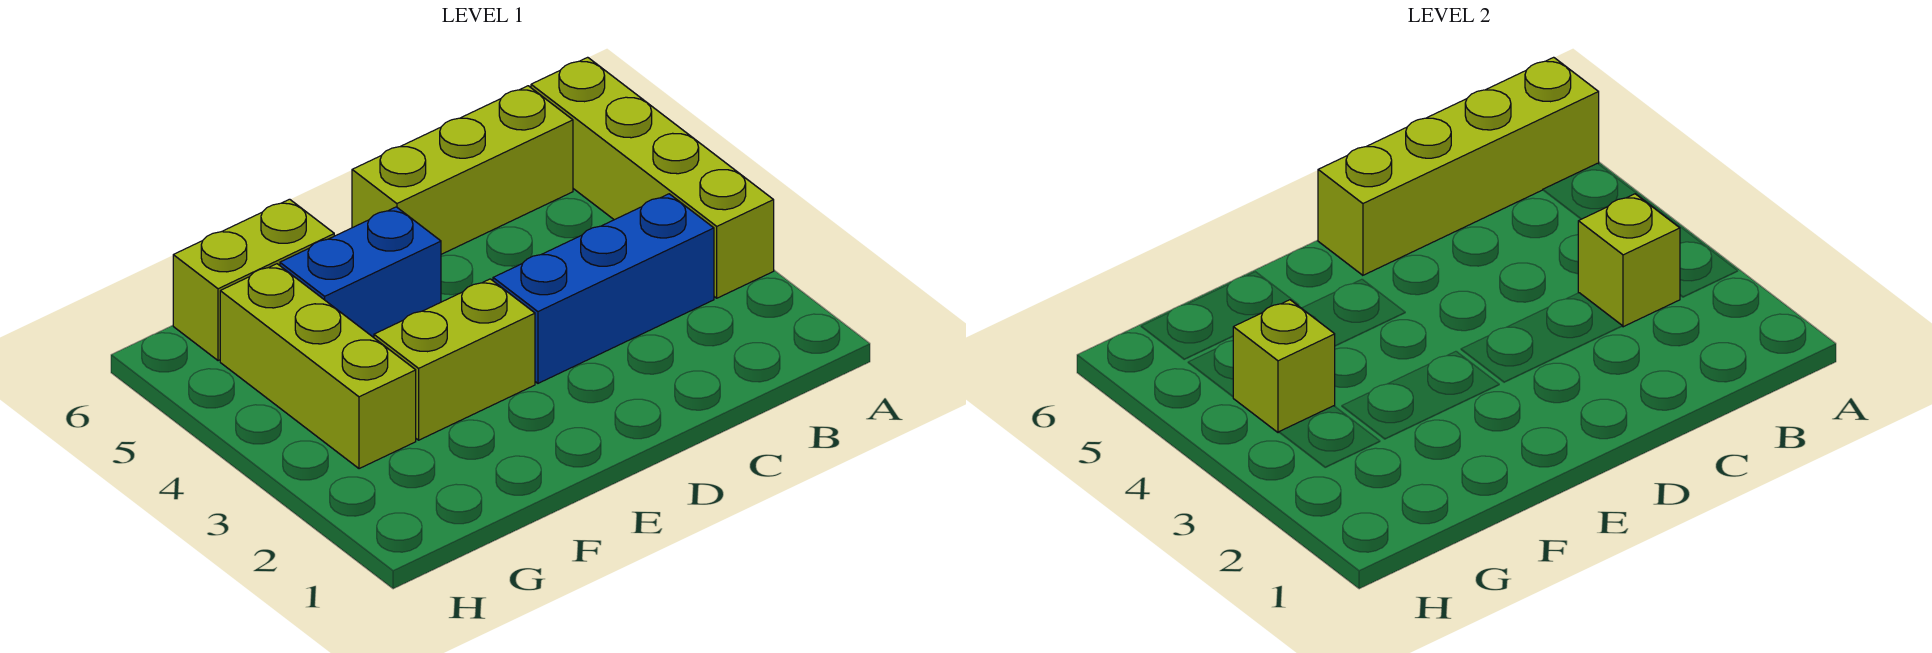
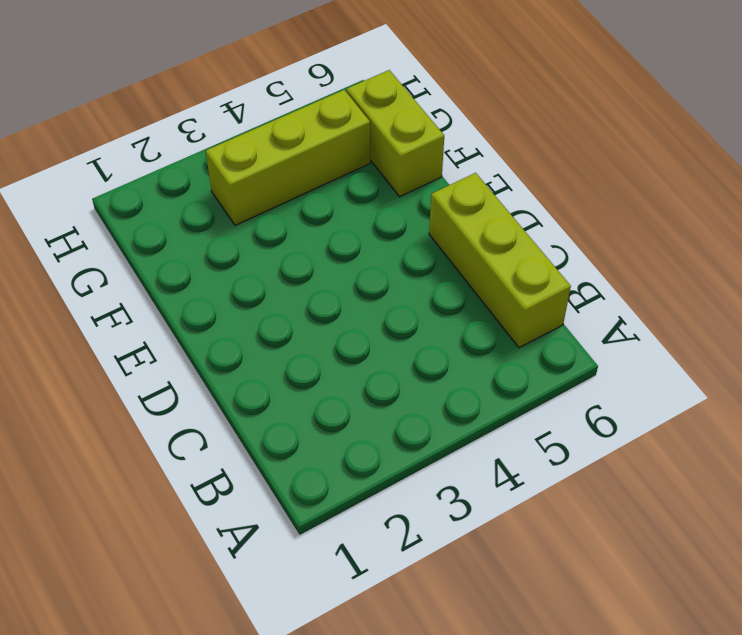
none -> lime brick A3:A6 level 1
none -> blue brick B3:D3 level 1

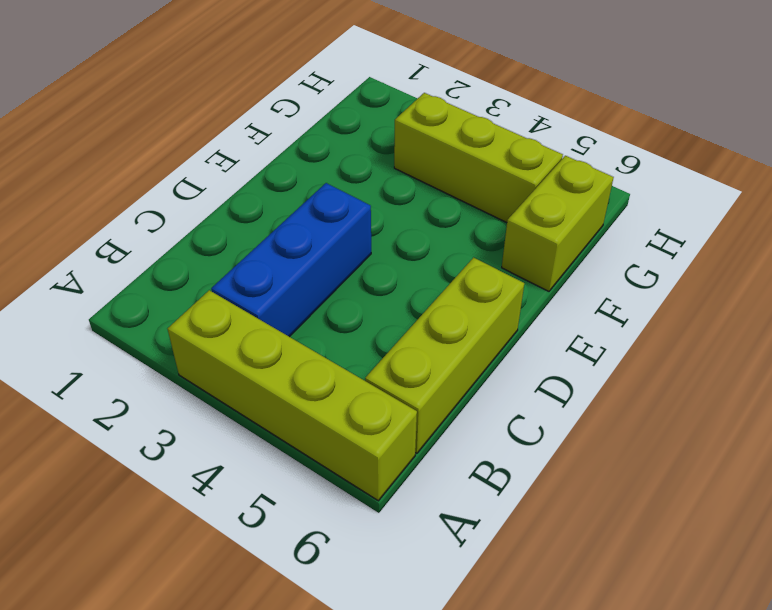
none -> lime brick E3:F3 level 1
none -> blue brick E5:F5 level 1

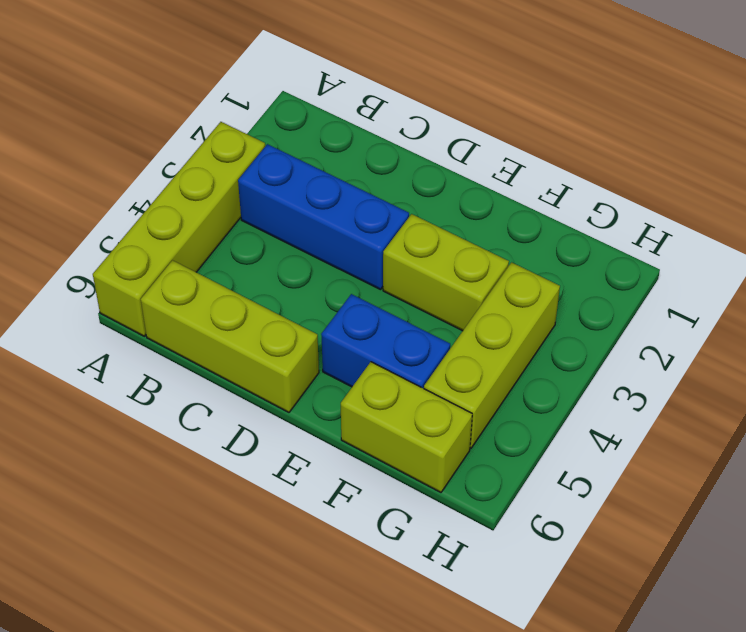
none -> lime brick A6:D6 level 2
none -> lime brick B3 level 2

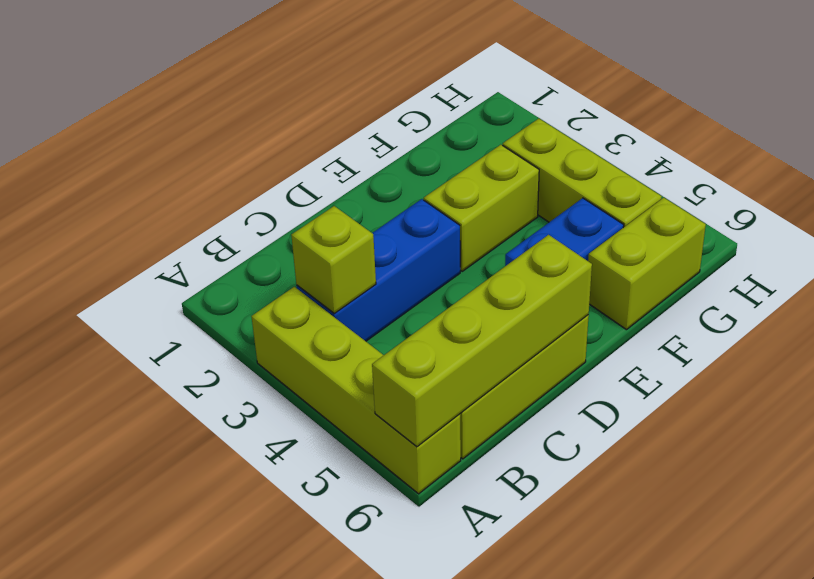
none -> lime brick G4 level 2

